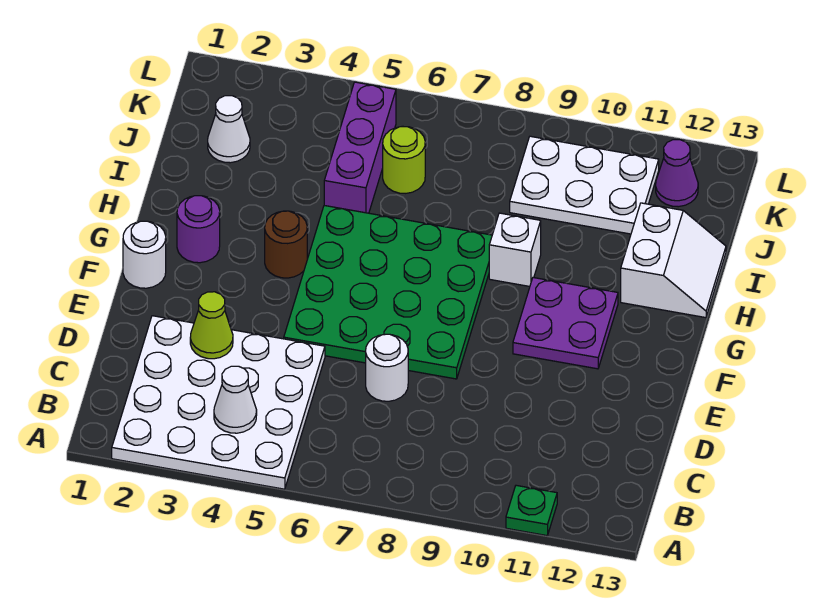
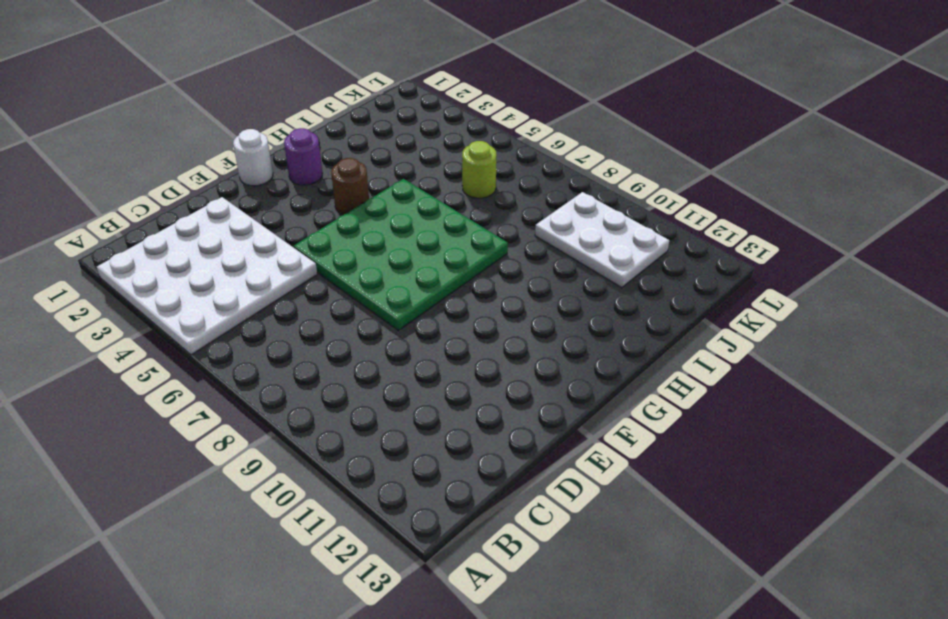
none -> green plate A11 level 1
none -> white round brick D7 level 1
none -> purple plate F10:G11 level 1

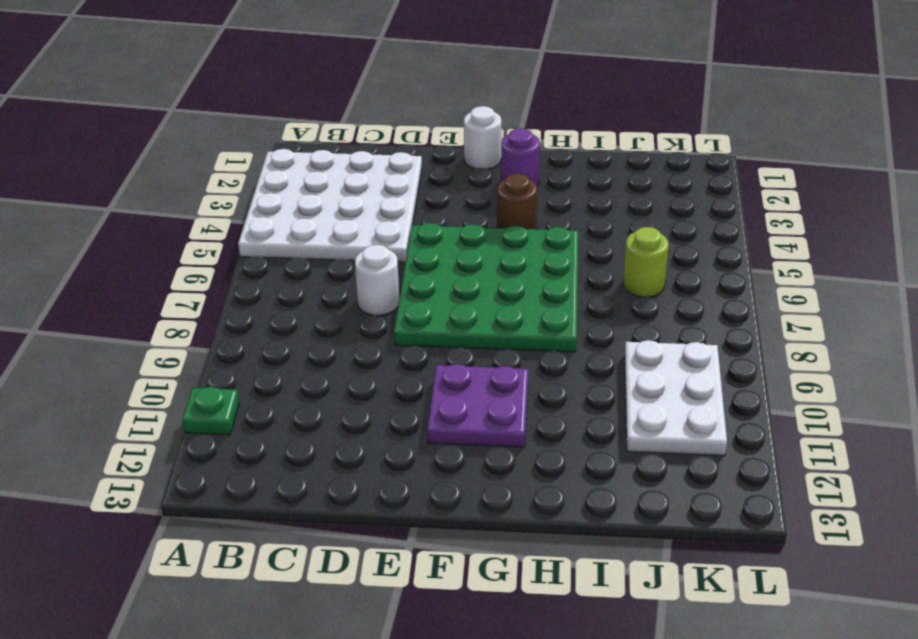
none -> white brick H9 level 1
none -> white slope H12:I13 level 1 top 12
none -> purple brick I5:K5 level 1

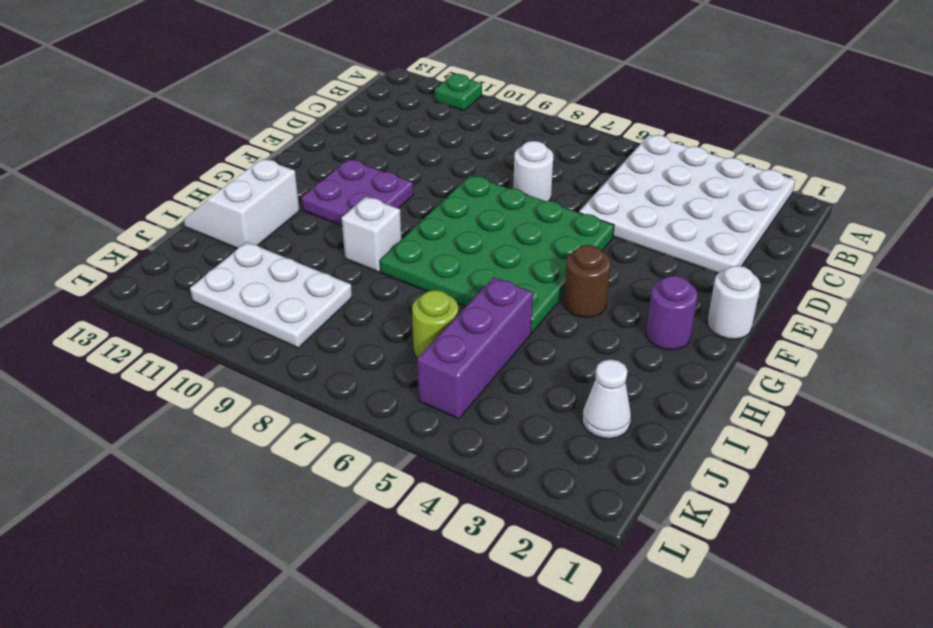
none -> purple cone K12 level 1
none -> white cone B4 level 2
none -> lime cone D3 level 2

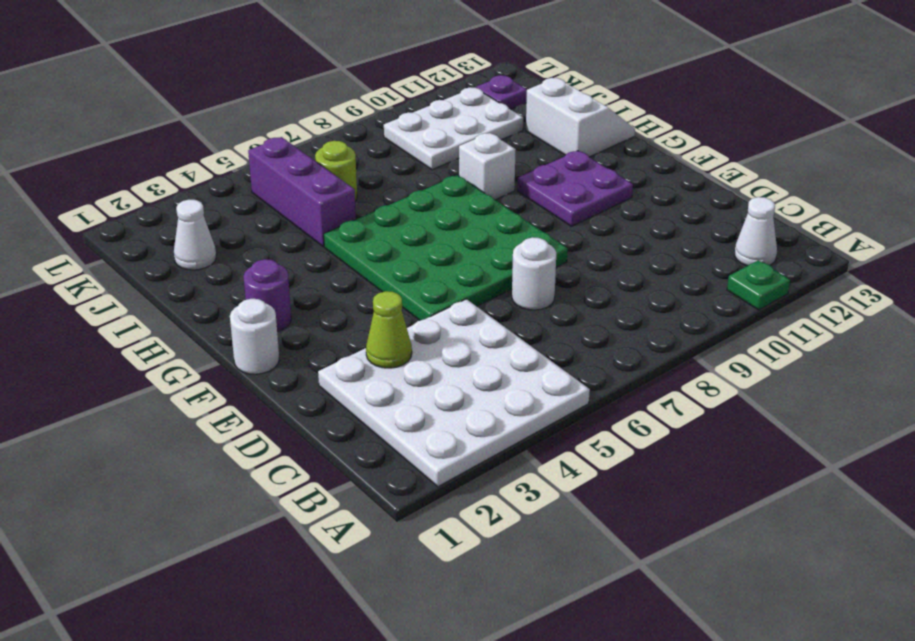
white cone B12 level 1 -> white cone B4 level 2
purple plate K12 level 1 -> purple cone K12 level 1
none -> brown round brick G4 level 1

